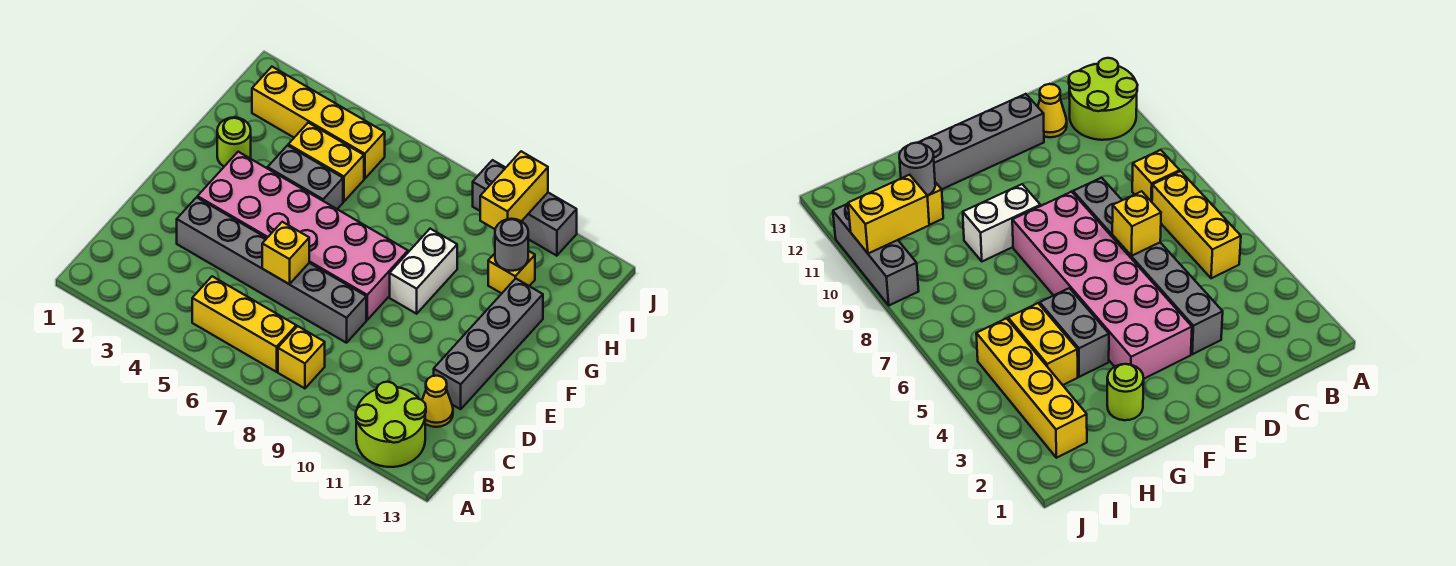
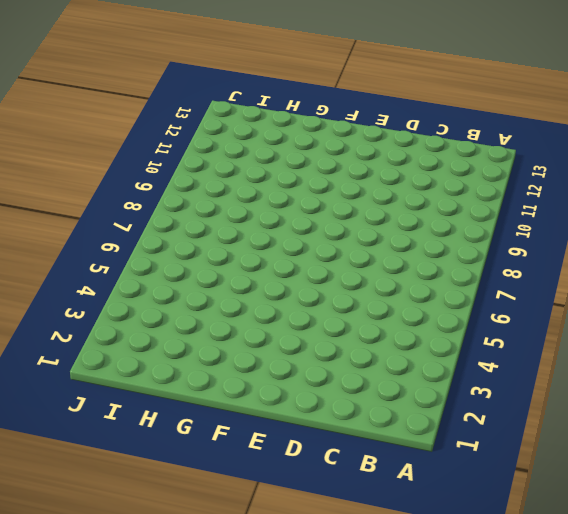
none -> lime round brick A11:B12 level 1
none -> yellow brick B5:B7 level 1
none -> yellow brick B8 level 1

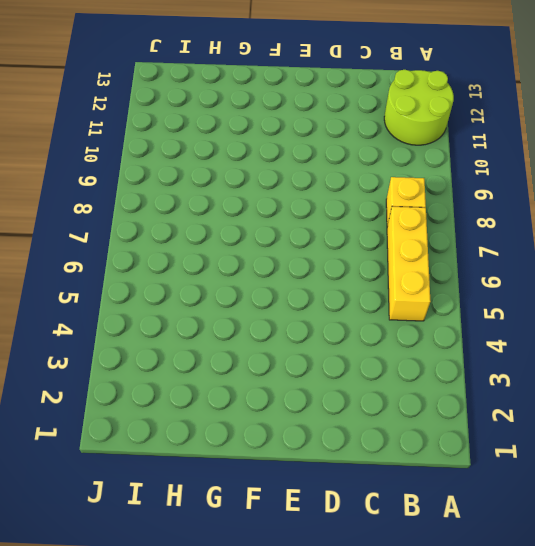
none -> yellow cone C12 level 1
none -> grey brick D3:D8 level 1
none -> grey brick D12:G12 level 1

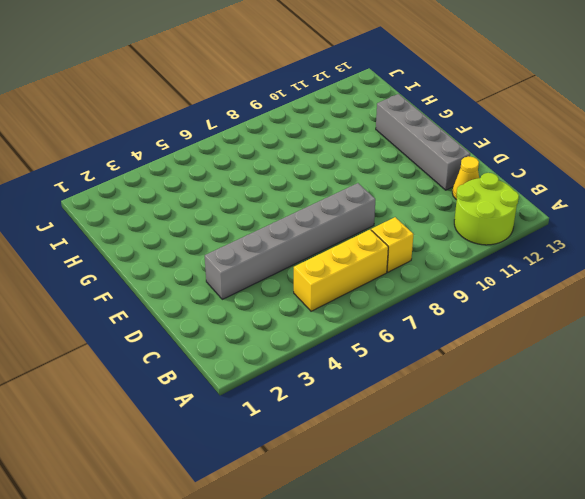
none -> pink brick E3:F8 level 1
none -> white brick F9:G9 level 1
none -> lime round brick G2 level 1

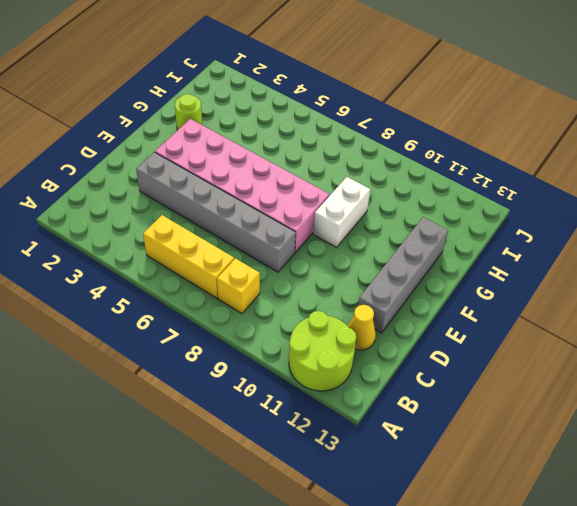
none -> grey brick G4:G5 level 1
none -> yellow brick H4:H5 level 1
none -> yellow brick H11 level 1

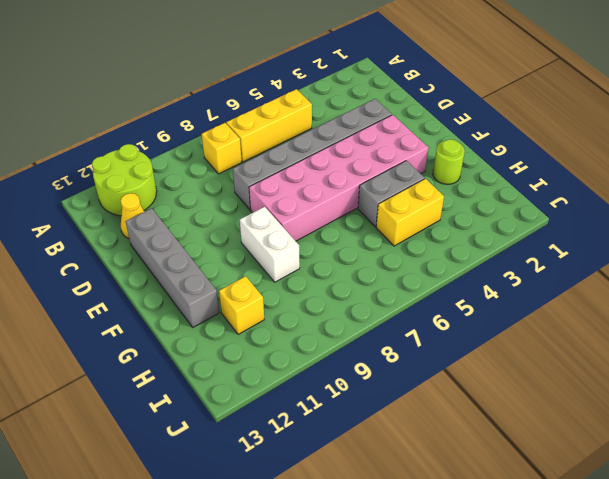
none -> yellow brick I2:I5 level 1
none -> grey brick J9:J11 level 1
none -> yellow brick D6 level 2

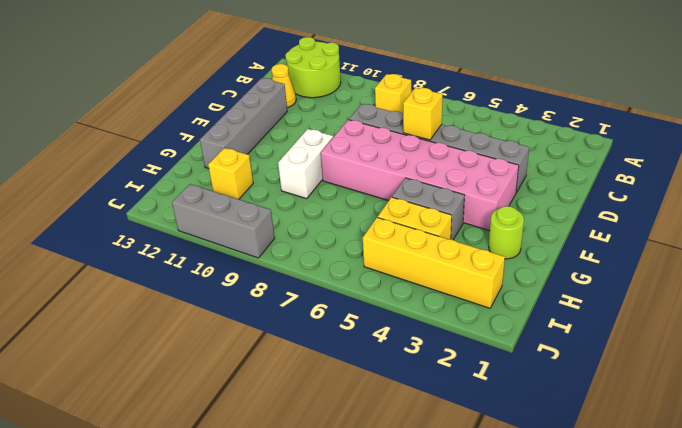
none -> yellow brick B5:B7 level 1
none -> grey round brick H11 level 2
none -> yellow brick I10:J10 level 2

